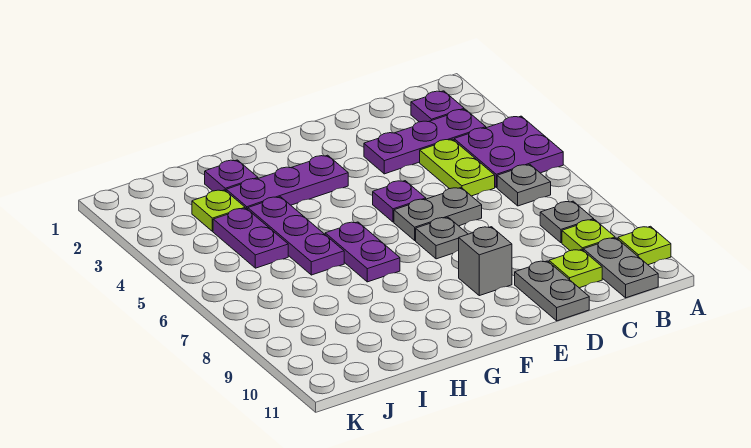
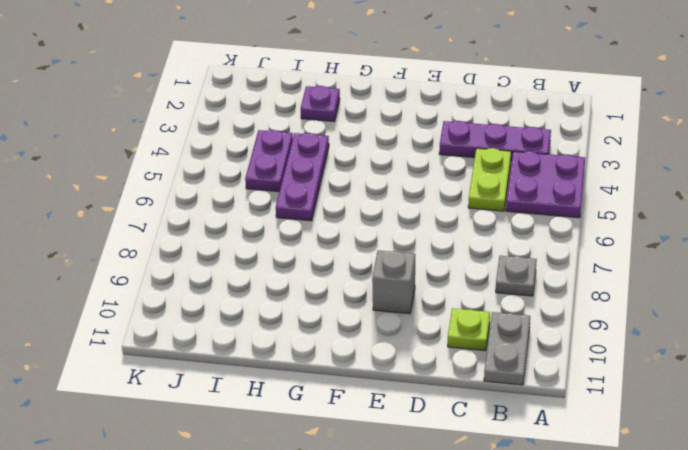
none -> lime plate A10 level 1
none -> purple plate B2 level 1
none -> grey plate B6 level 1

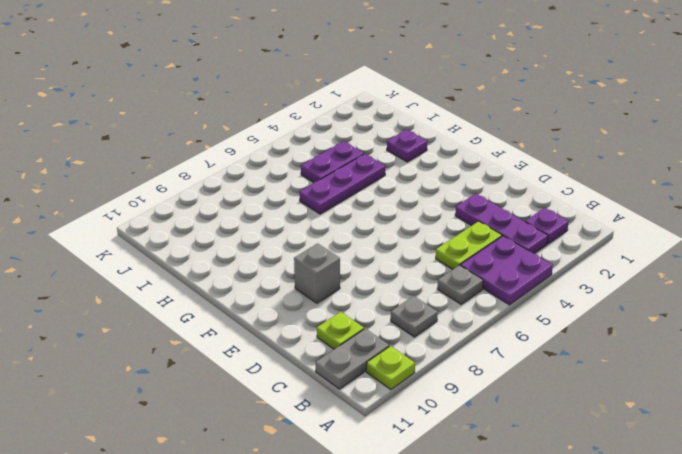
none -> lime plate B9 level 1
none -> grey plate D6:E6 level 1
none -> grey plate D10:D11 level 1

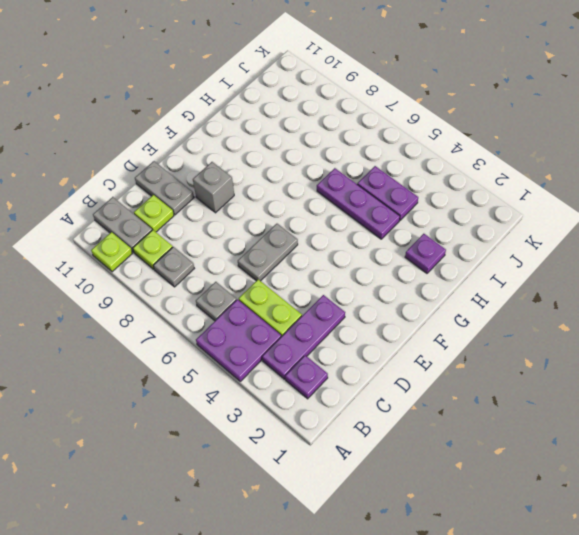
none -> purple plate E5 level 1
none -> grey plate E7 level 1
none -> purple plate F3:H3 level 1

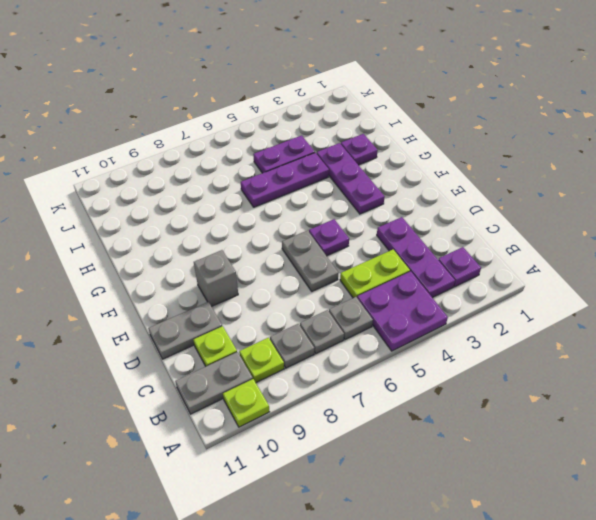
grey plate B7 level 1 -> grey plate E7 level 1
none -> purple plate G6:G7 level 1
none -> lime plate I3 level 1

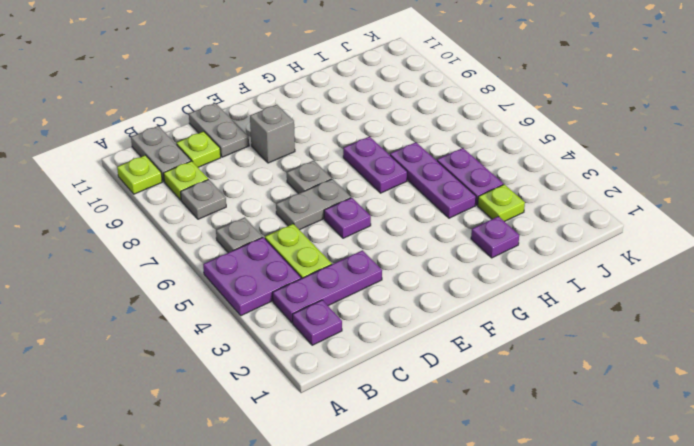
none -> purple plate F3:H3 level 1

